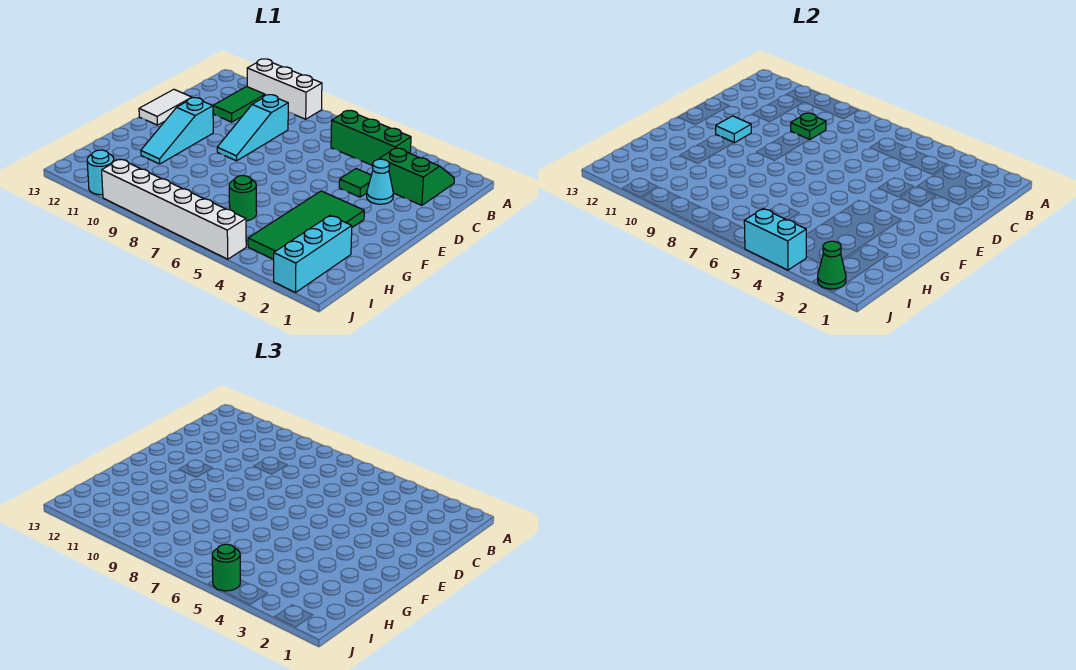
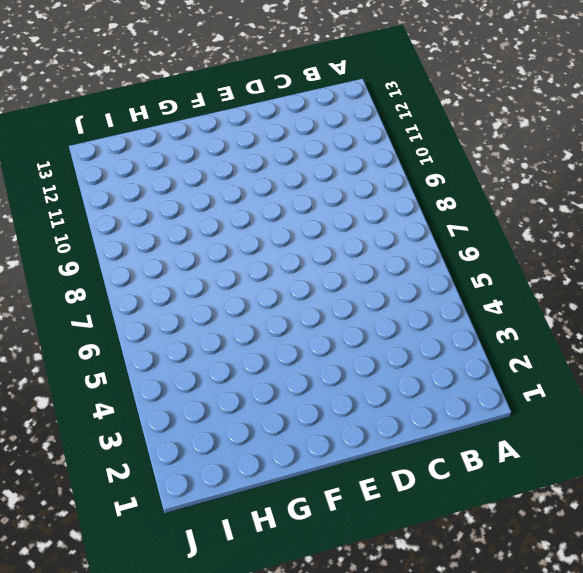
none -> white brick A9:A11 level 1
none -> green slope B2:C3 level 1 top C
none -> green brick B4:B6 level 1

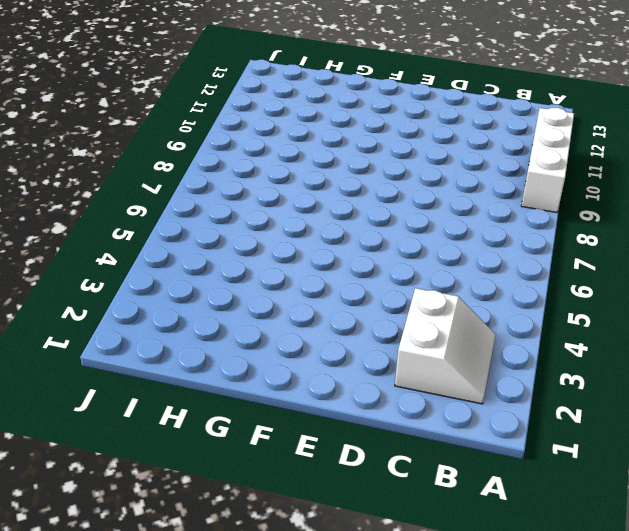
white slope B2:C3 level 1 top C -> green slope B2:C3 level 1 top C
none -> green brick B4:B6 level 1
none -> green tile B11:C11 level 1
none -> cyan slope C9:E9 level 1 top C

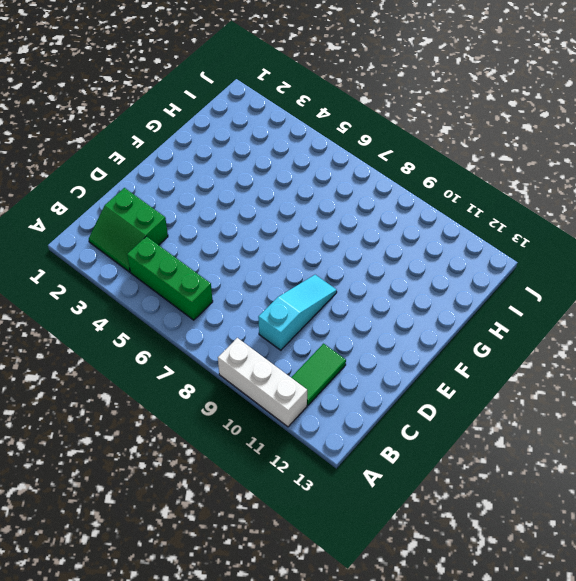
none -> cyan cone D3 level 1
none -> green tile D4 level 1
none -> white tile D13:E13 level 1

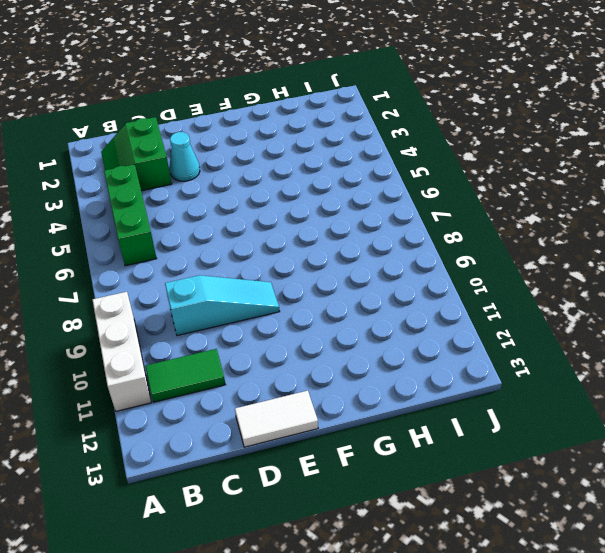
none -> green tile D4 level 1
none -> cyan slope E11:G11 level 1 top E
none -> green tile F3:I4 level 1

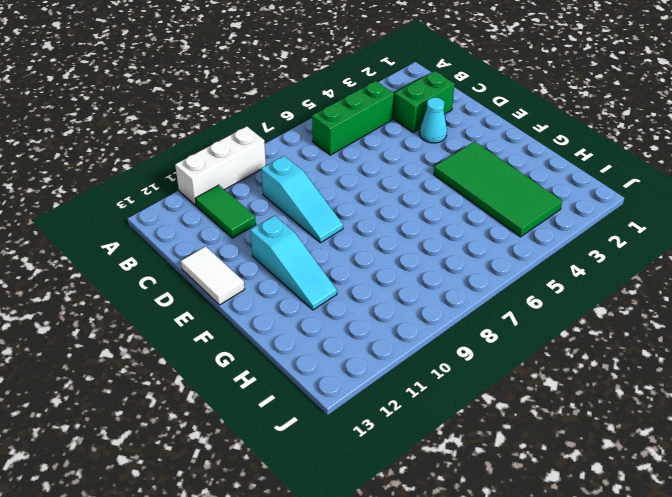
none -> green tile D4 level 1
none -> cyan brick H2:J2 level 1
none -> green round brick H6 level 1

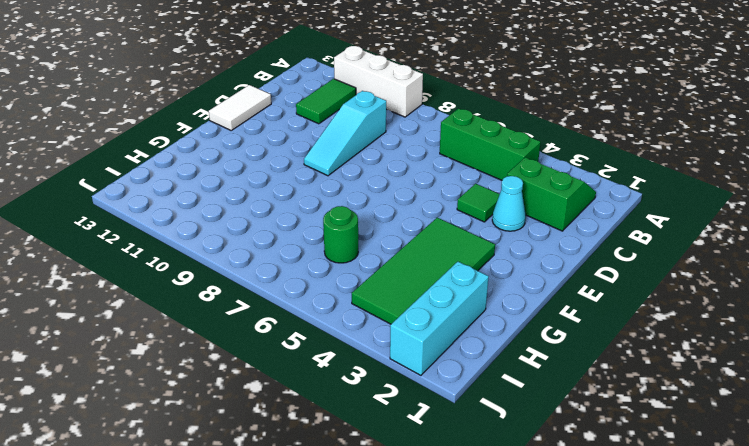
none -> cyan slope E11:G11 level 1 top E
none -> white brick J5:J10 level 1
none -> cyan round brick J11 level 1

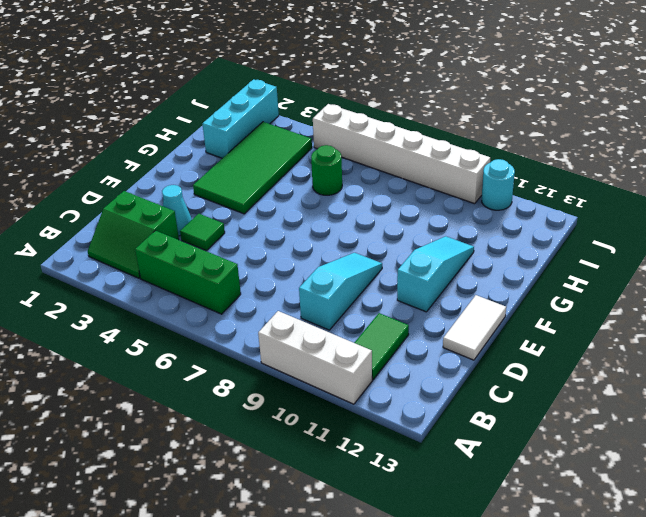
none -> green plate C9 level 2
none -> cyan tile E11 level 2
none -> green cone J2 level 2

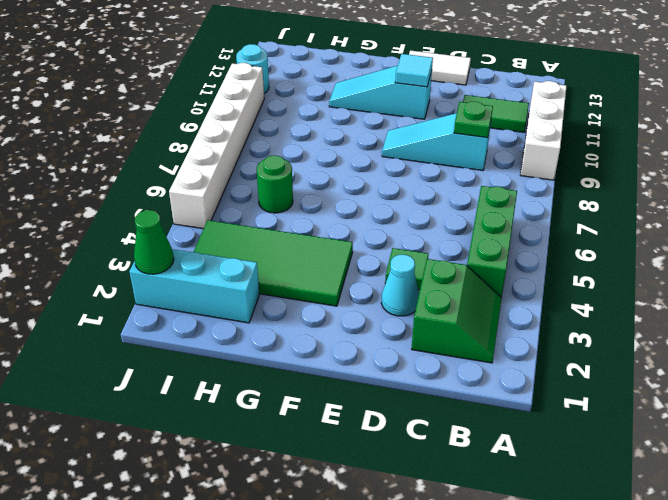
none -> cyan brick J4:J5 level 2
none -> green round brick J5 level 3

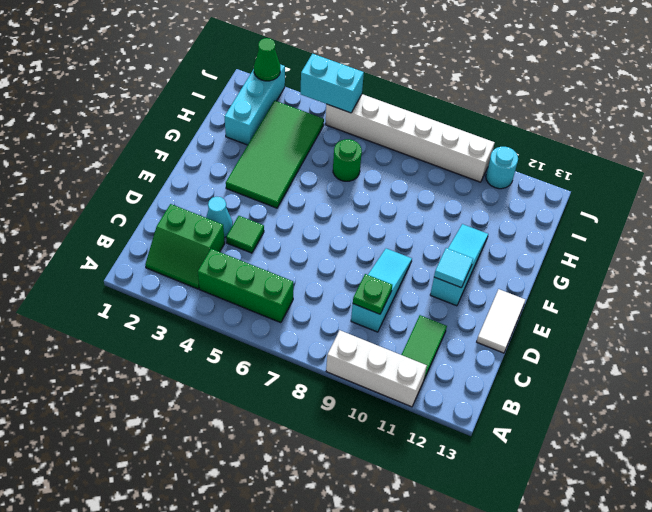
none -> green round brick J5 level 3

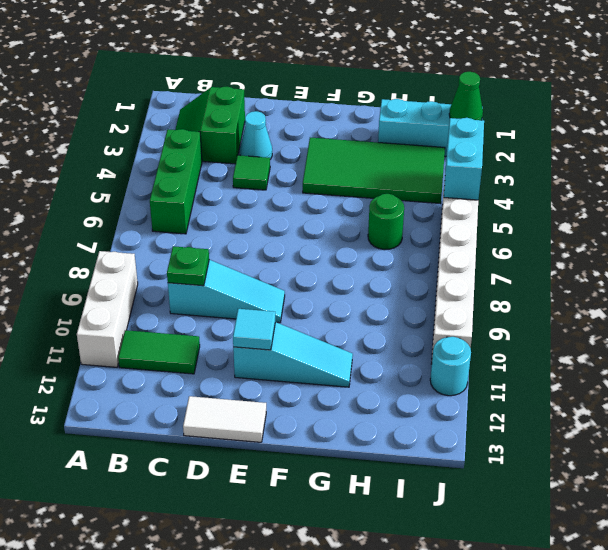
none -> green round brick J5 level 3

